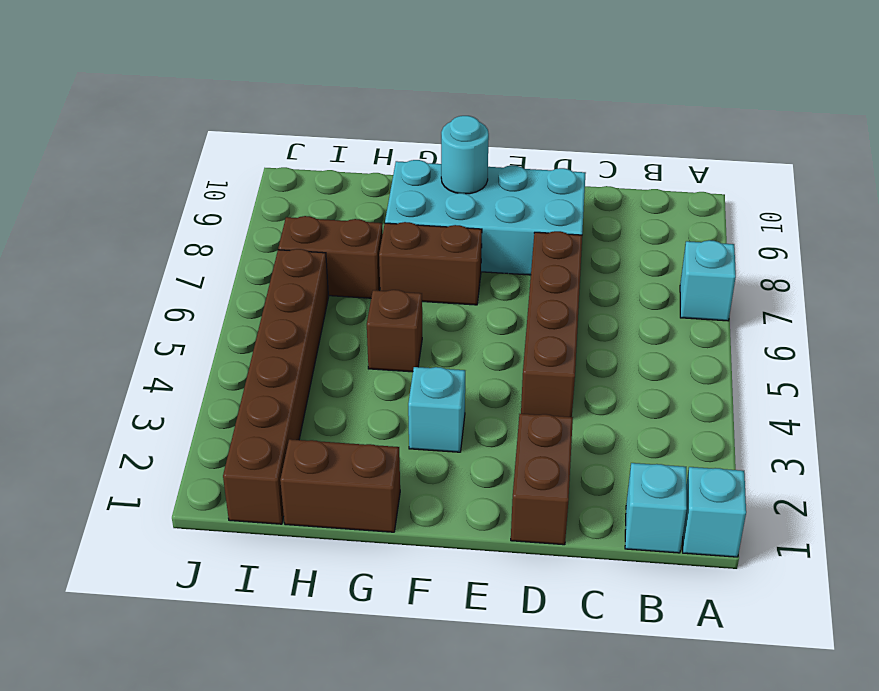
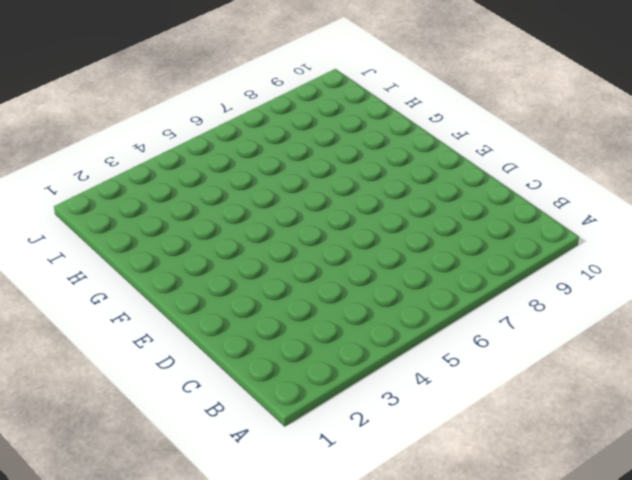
none -> cyan brick A1 level 1
none -> cyan brick A7 level 1
none -> cyan brick B1 level 1

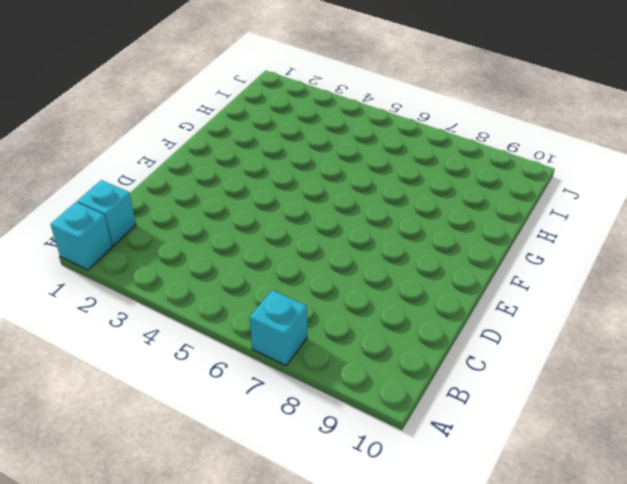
none -> brown brick D1:D2 level 1
none -> brown brick D4:D7 level 1
none -> cyan brick D8:G9 level 1

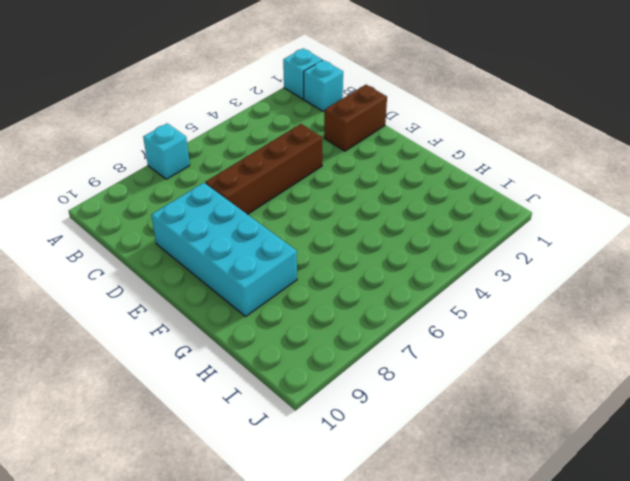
none -> cyan brick F3 level 1
none -> brown brick F7:G7 level 1
none -> brown brick G1:H1 level 1

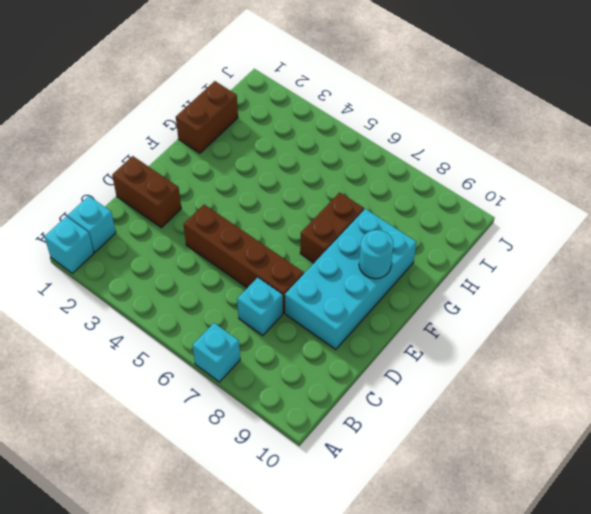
cyan brick C7 level 1 -> cyan brick F3 level 1
none -> brown brick G5 level 1
none -> brown brick H7:I7 level 1
none -> brown brick I1:I6 level 1

